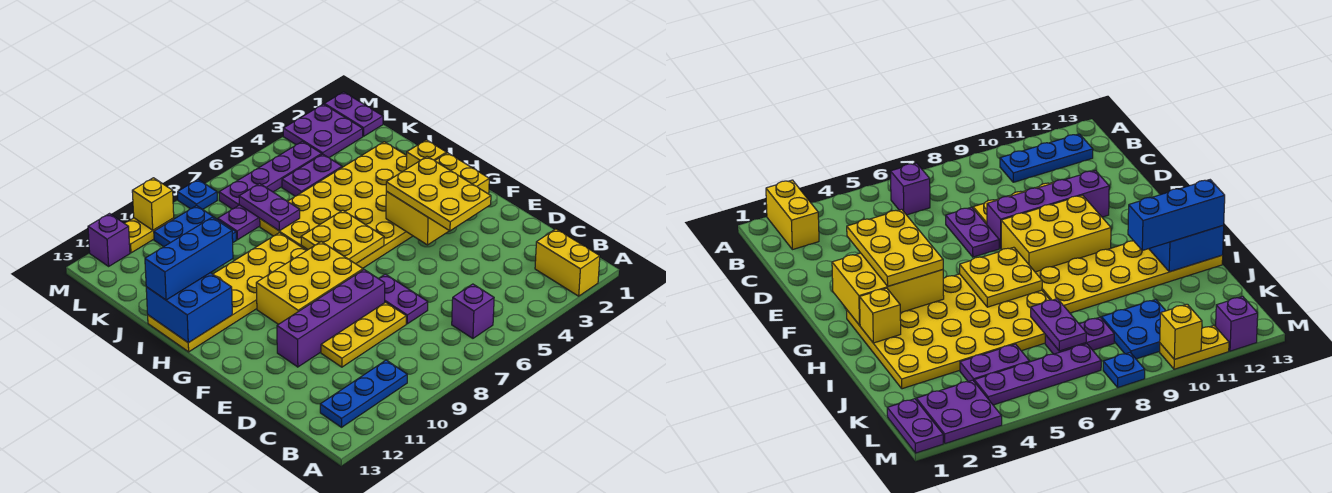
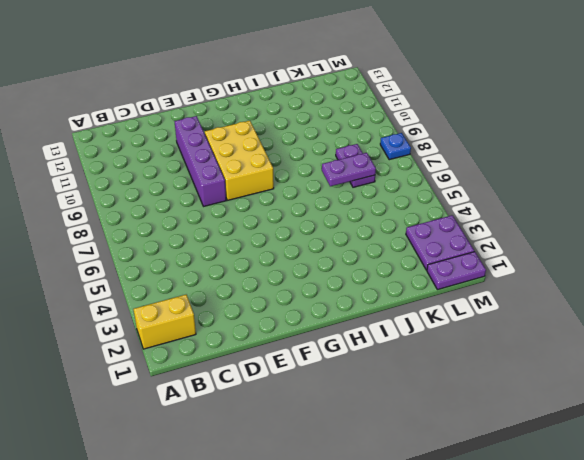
none -> purple brick B6 level 1
none -> blue plate B10:B12 level 1
none -> purple plate D7:E7 level 1

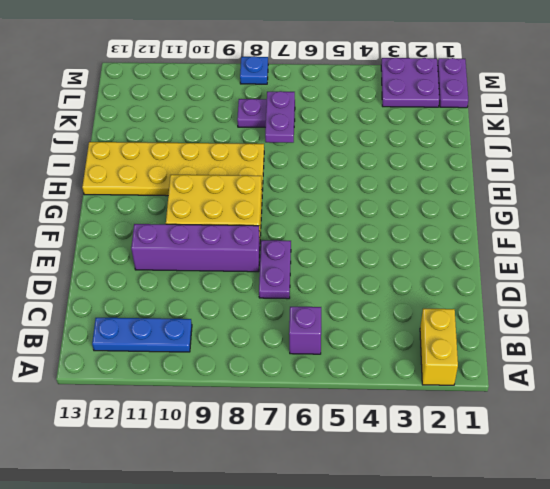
none -> yellow plate D8:D10 level 1
none -> yellow plate G2:J7 level 1
none -> purple plate K4:K5 level 1

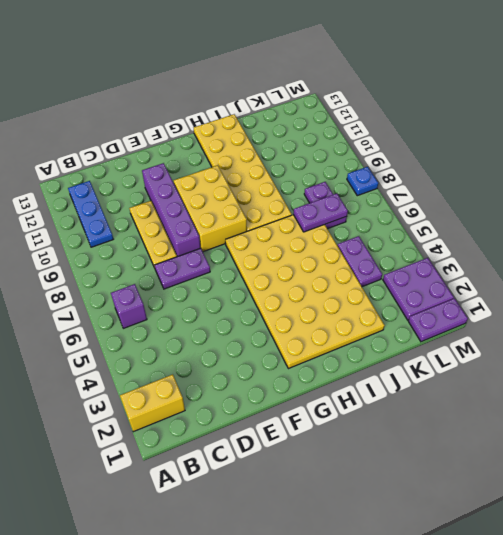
none -> blue plate K9:L10 level 1
none -> purple plate L4:L7 level 1
none -> yellow plate M10:M11 level 1

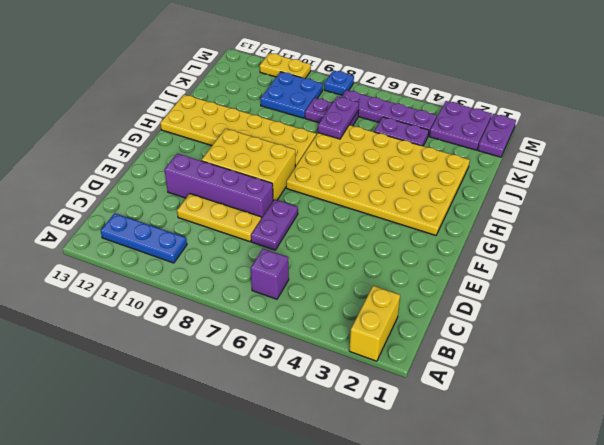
none -> purple brick M12 level 1
none -> yellow brick F2:G4 level 2
none -> yellow plate G6:H7 level 2

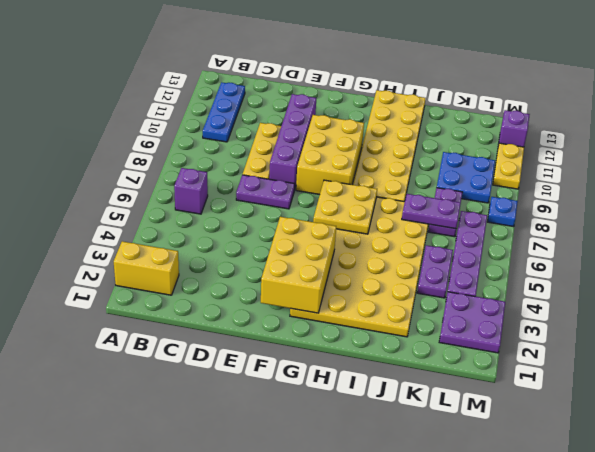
none -> purple plate L1:M1 level 1
none -> yellow brick H2 level 2
none -> blue brick H12:I13 level 2

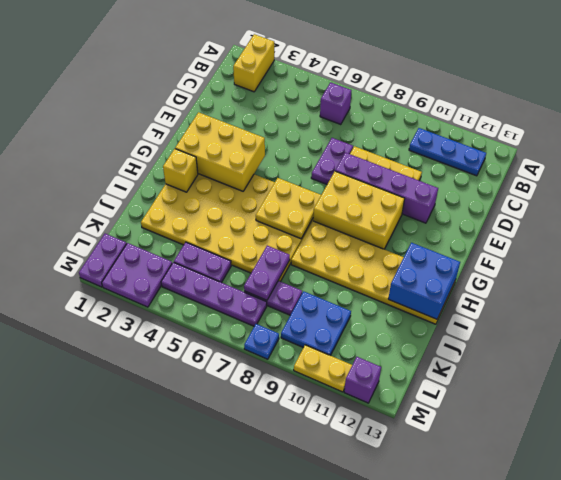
none -> yellow brick M10 level 2
none -> yellow plate E3:G4 level 3
none -> blue brick I11:I13 level 3

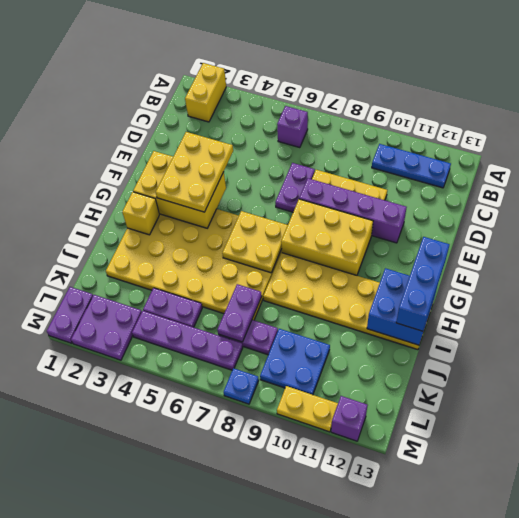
blue brick G13:I13 level 3 -> blue brick I11:I13 level 3
none -> yellow brick M10 level 2

